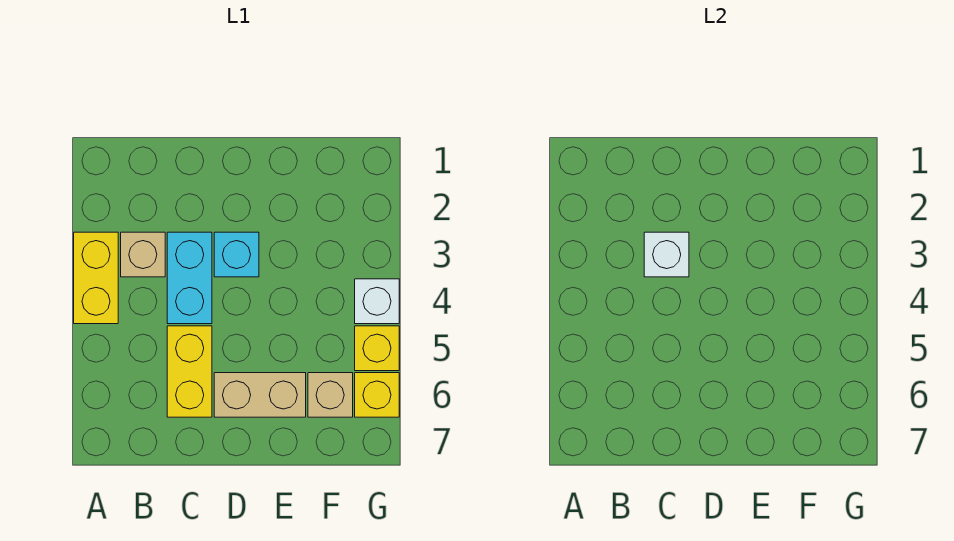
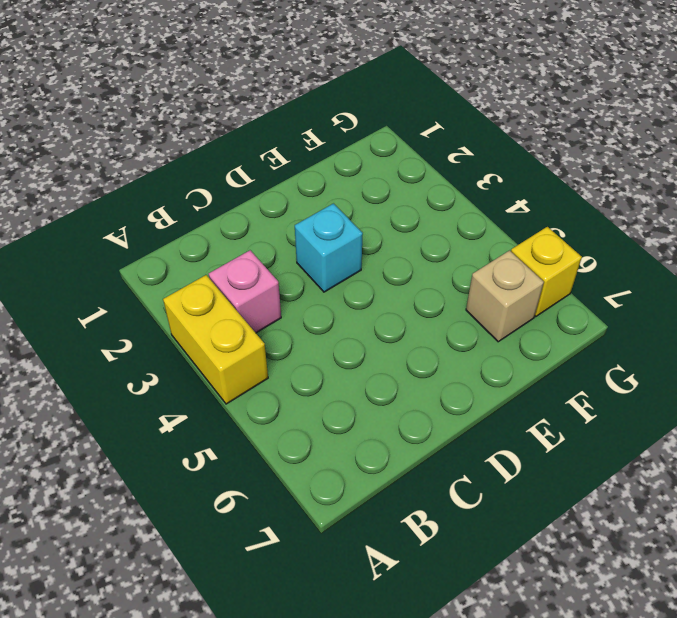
pink brick B3 level 1 -> tan brick B3 level 1
none -> cyan brick C3:C4 level 1
none -> yellow brick C5:C6 level 1

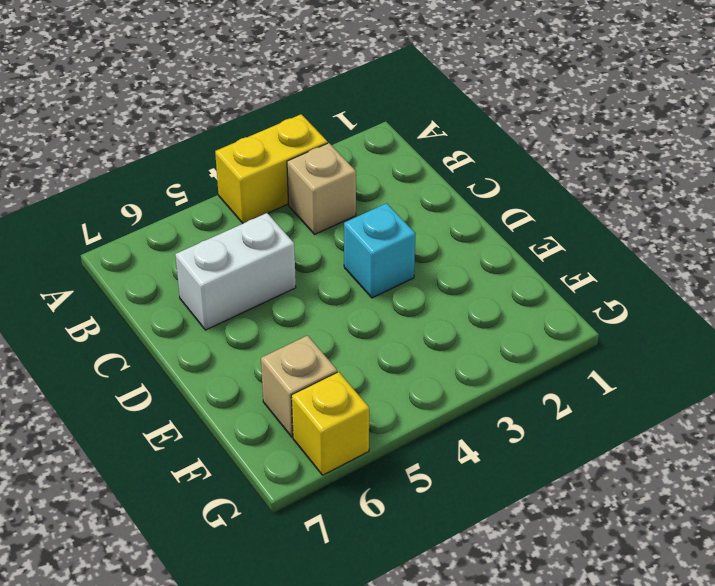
white brick C5:C6 level 1 -> yellow brick C5:C6 level 1
none -> cyan brick C3:C4 level 1
none -> tan brick D6:E6 level 1

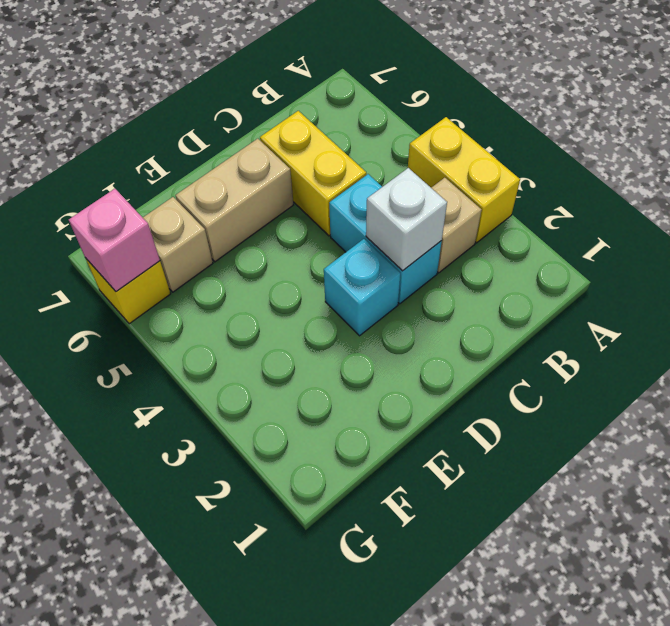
pink brick G6 level 2 -> none
none -> white brick G4 level 1
none -> yellow brick G5 level 1

